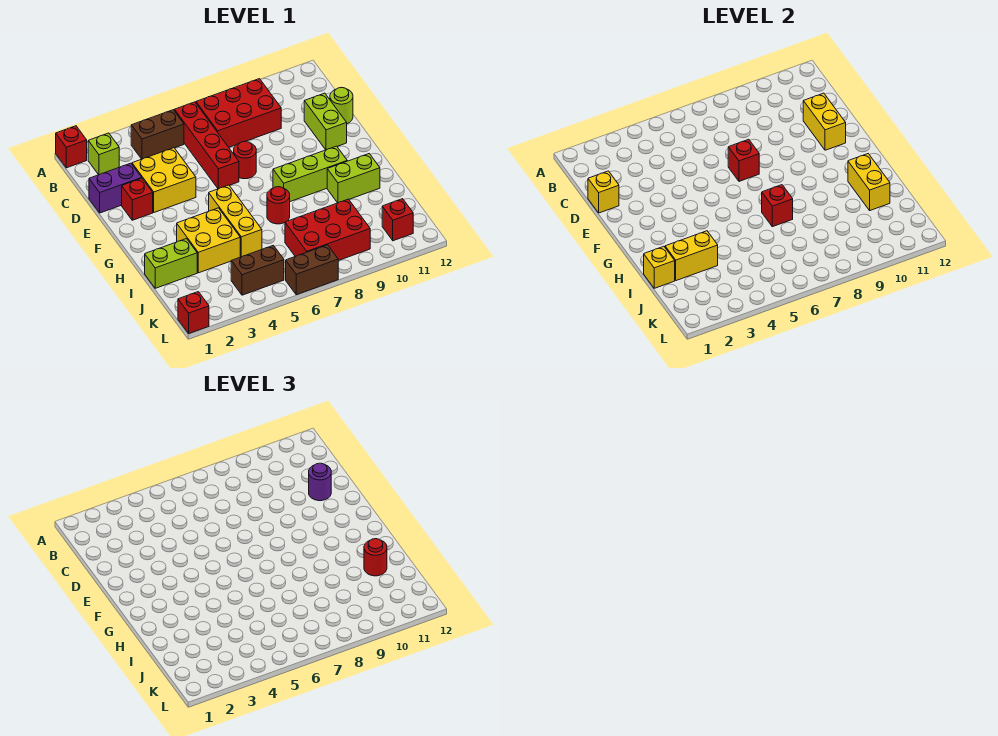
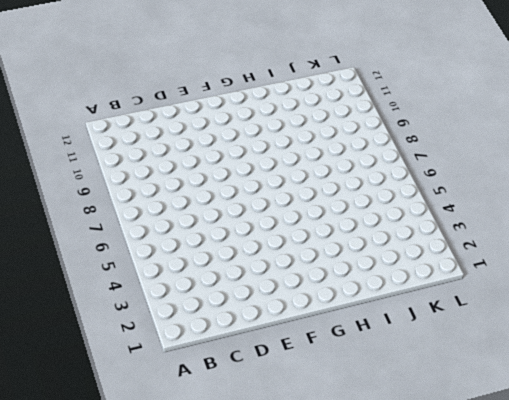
none -> red brick A1 level 1
none -> lime brick B2 level 1
none -> brown brick B4:B5 level 1
none -> red brick B6:E6 level 1

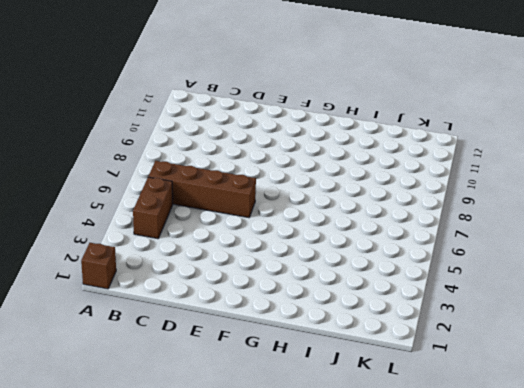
brown brick A1 level 1 -> red brick A1 level 1
brown brick B6:E6 level 1 -> red brick B6:E6 level 1
none -> lime brick B2 level 1
none -> red brick B7:C9 level 1
none -> purple brick D1:D2 level 1
none -> yellow brick D3:E4 level 1

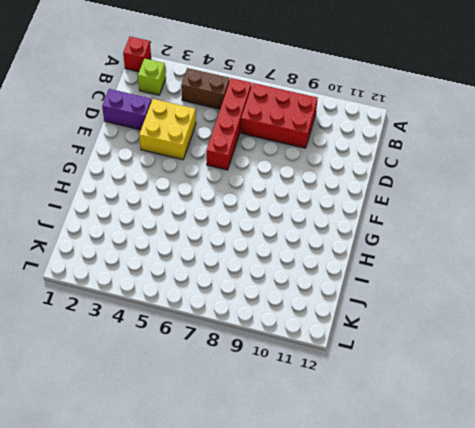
none -> lime brick D11:E11 level 1
none -> lime round brick D12 level 1
none -> red brick E2 level 1
none -> red round brick E7 level 1

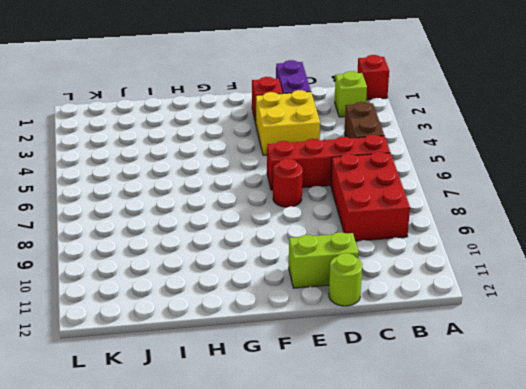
none -> yellow brick G5:I5 level 1
none -> lime brick G8:G10 level 1
none -> yellow brick H3:I4 level 1
none -> red round brick H7 level 1

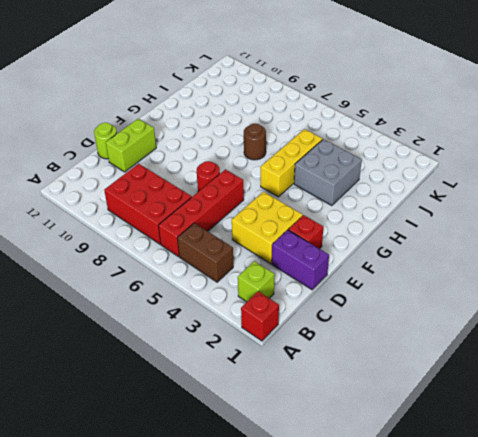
grey brick H3:I4 level 1 -> yellow brick H3:I4 level 1
brown round brick H7 level 1 -> red round brick H7 level 1
none -> lime brick G8:G10 level 1
none -> lime brick H10:H11 level 1
none -> lime brick I1:I2 level 1
none -> red brick J7:K9 level 1

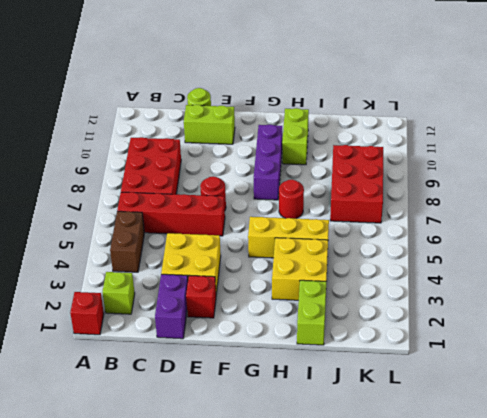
purple brick G8:G10 level 1 -> lime brick G8:G10 level 1
none -> brown brick K4:K5 level 1
none -> red brick K11 level 1
none -> red brick L1 level 1
none -> brown brick L6:L7 level 1

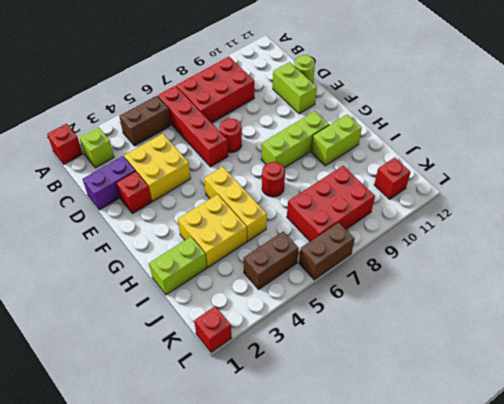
none -> yellow brick D1 level 2
none -> yellow brick D11:E11 level 2
none -> red brick E7 level 2
none -> red brick H7 level 2

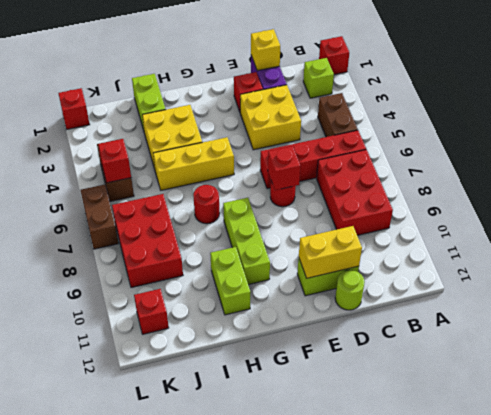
red brick K5 level 2 -> red brick H7 level 2
none -> yellow brick H11:I11 level 2
none -> yellow brick I1 level 2
none -> yellow brick I2:I3 level 2
none -> purple round brick D11 level 3

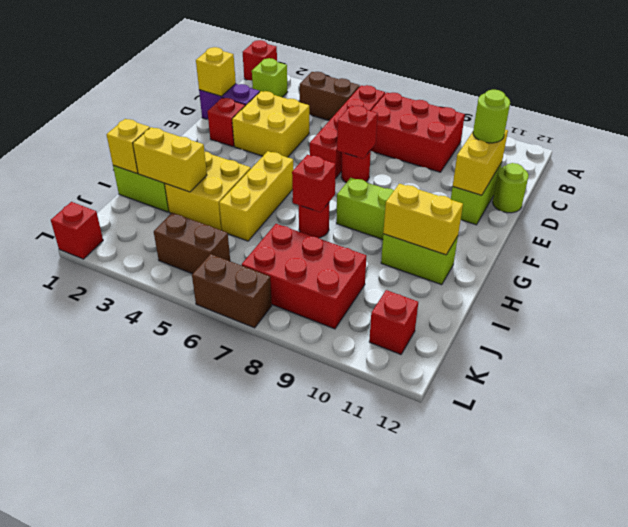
lime round brick D11 level 3 -> purple round brick D11 level 3
yellow brick H10:H11 level 2 -> yellow brick H11:I11 level 2
none -> red round brick I11 level 3

